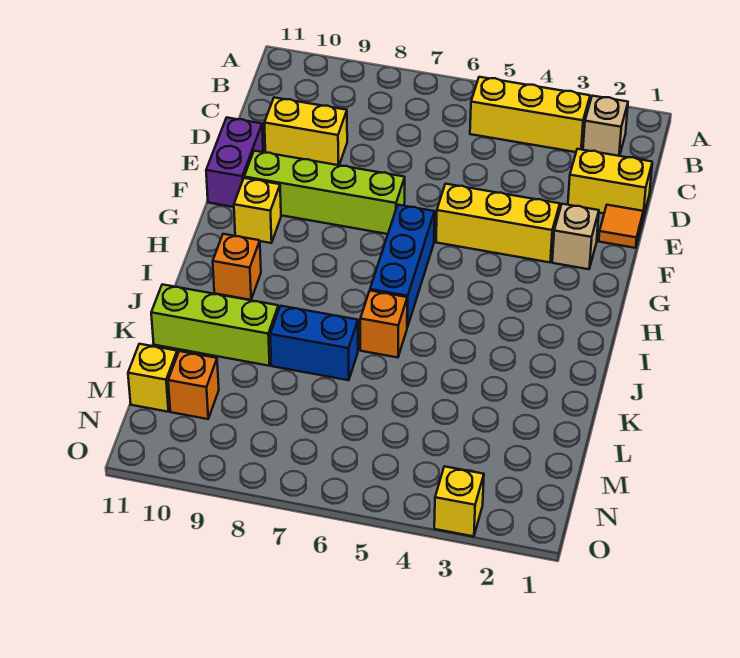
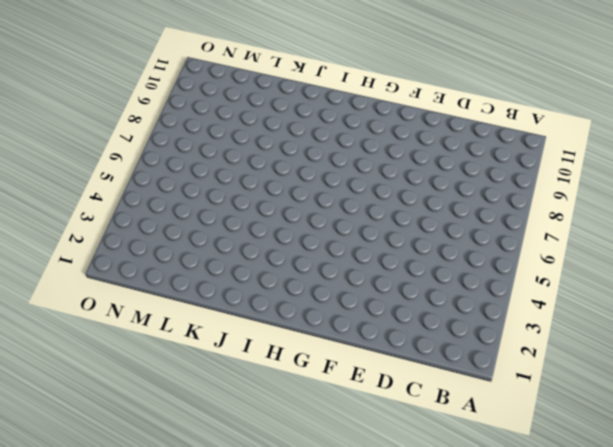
none -> tan brick B2 level 1
none -> yellow brick B3:B5 level 1
none -> yellow brick D1:D2 level 1

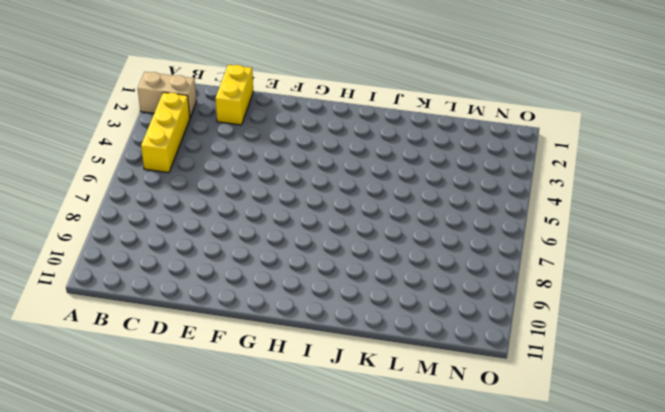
tan brick A2:B2 level 1 -> tan brick B2 level 1
none -> yellow brick D9:D10 level 1
none -> orange tile E1 level 1
none -> purple brick E11:F11 level 1

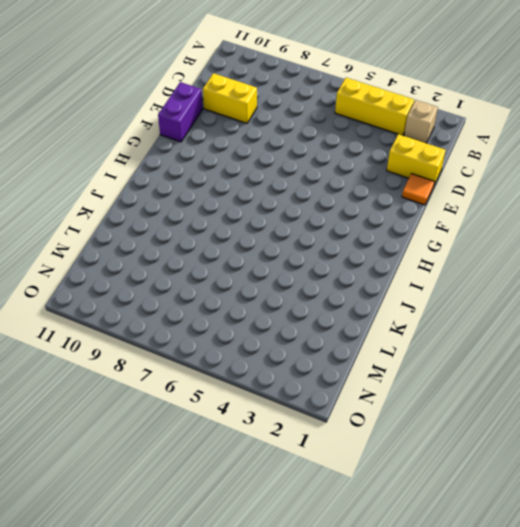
none -> tan brick F2 level 1
none -> yellow brick F3:F5 level 1
none -> lime brick F7:F10 level 1

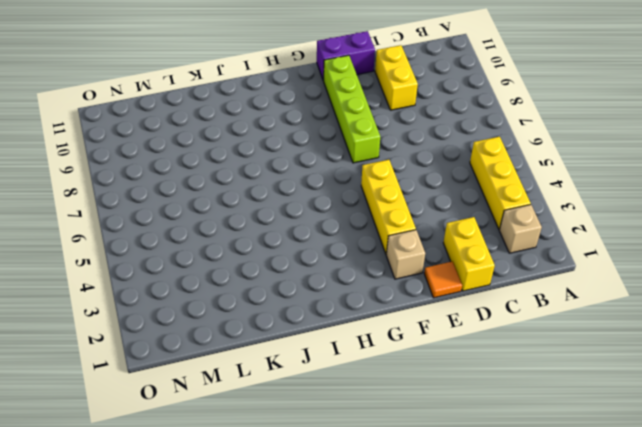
none -> blue brick G6:I6 level 1
none -> yellow brick G10 level 1
none -> orange brick I10 level 1

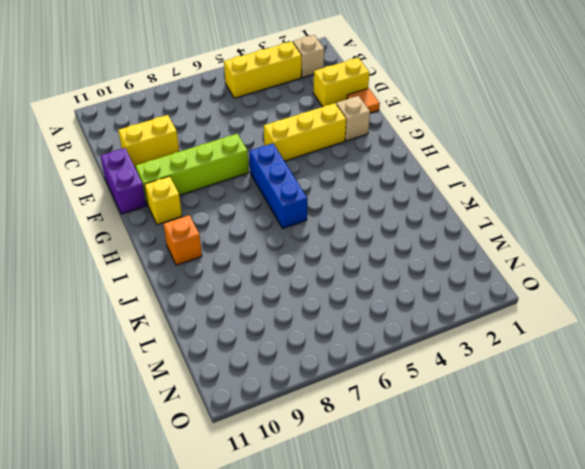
none -> orange brick J6 level 1
none -> blue brick K7:K8 level 1
none -> lime brick K9:K11 level 1

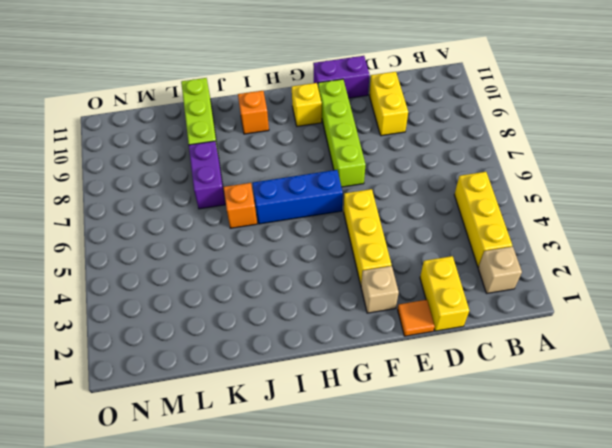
purple brick K7:K8 level 1 -> blue brick K7:K8 level 1
none -> orange brick M10 level 1
none -> yellow brick M11 level 1
none -> yellow brick O3 level 1

